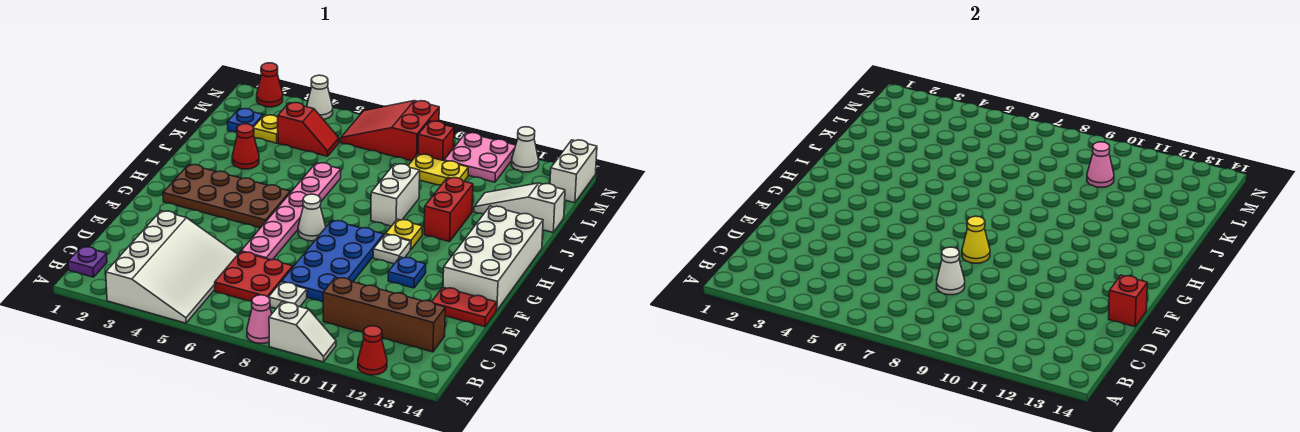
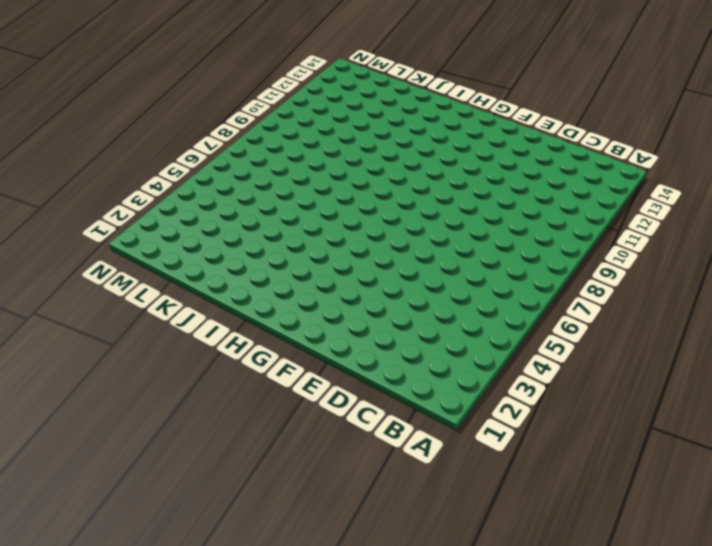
none -> white slope A3:D5 level 1 top 3
none -> pink cone A8 level 1
none -> white slope A9:A10 level 1 top 9
none -> red cone A12 level 1

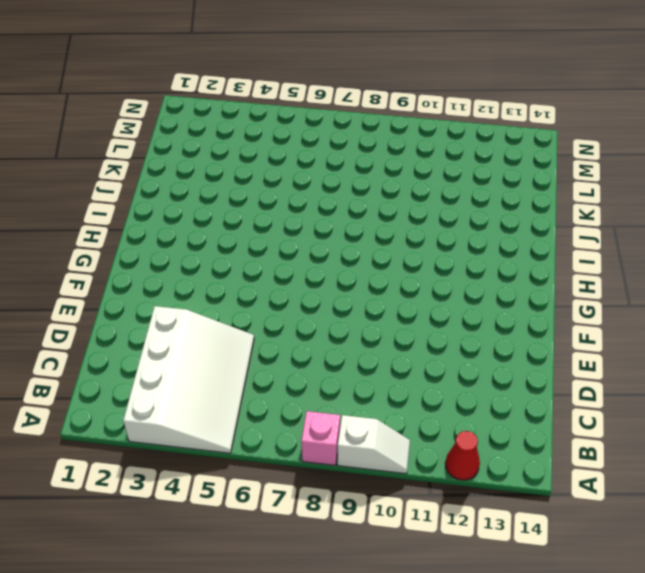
pink brick A8 level 1 -> pink cone A8 level 1
none -> purple plate B1 level 1
none -> red plate C6:D7 level 1
none -> white plate C8 level 1
none -> brown brick C10:C13 level 1

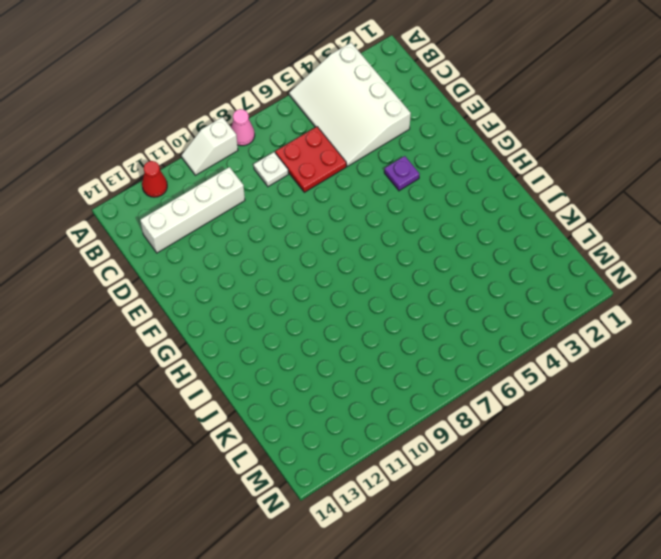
white brick C10:C13 level 1 -> brown brick C10:C13 level 1
purple plate F4 level 1 -> purple plate B1 level 1
none -> blue plate D8:G9 level 1
none -> pink plate E6:J6 level 1
none -> red plate E13:E14 level 1
none -> blue plate F11 level 1

